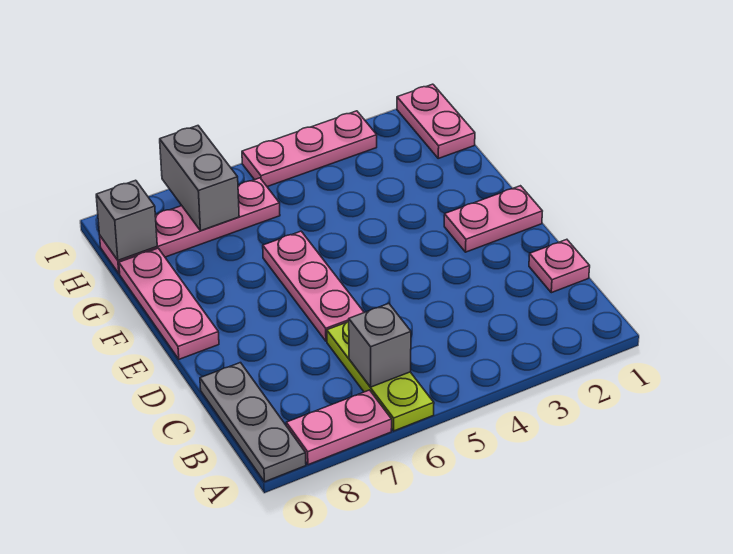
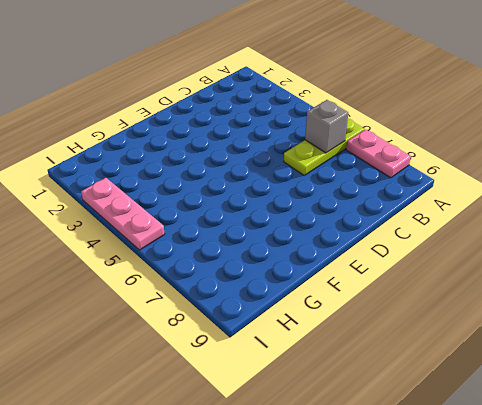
none -> grey plate A9:C9 level 1
none -> pink plate C1 level 1
none -> pink plate D6:F6 level 1

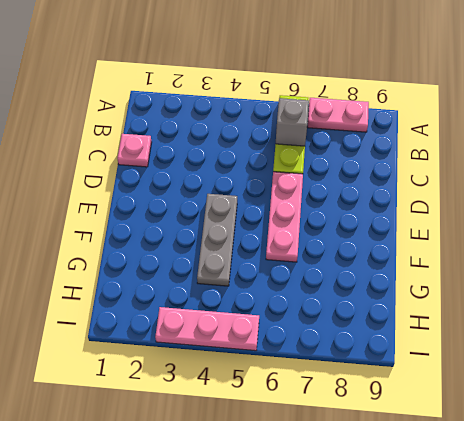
grey plate E4:G4 level 1 -> grey plate A9:C9 level 1
none -> pink plate E1:E2 level 1
none -> pink plate E9:G9 level 1
none -> pink plate H1:I1 level 1

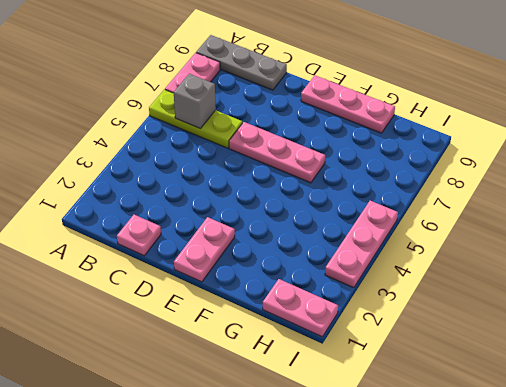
none -> pink plate H6:H9 level 1
none -> grey brick H7:I7 level 2
none -> grey brick H9 level 2

